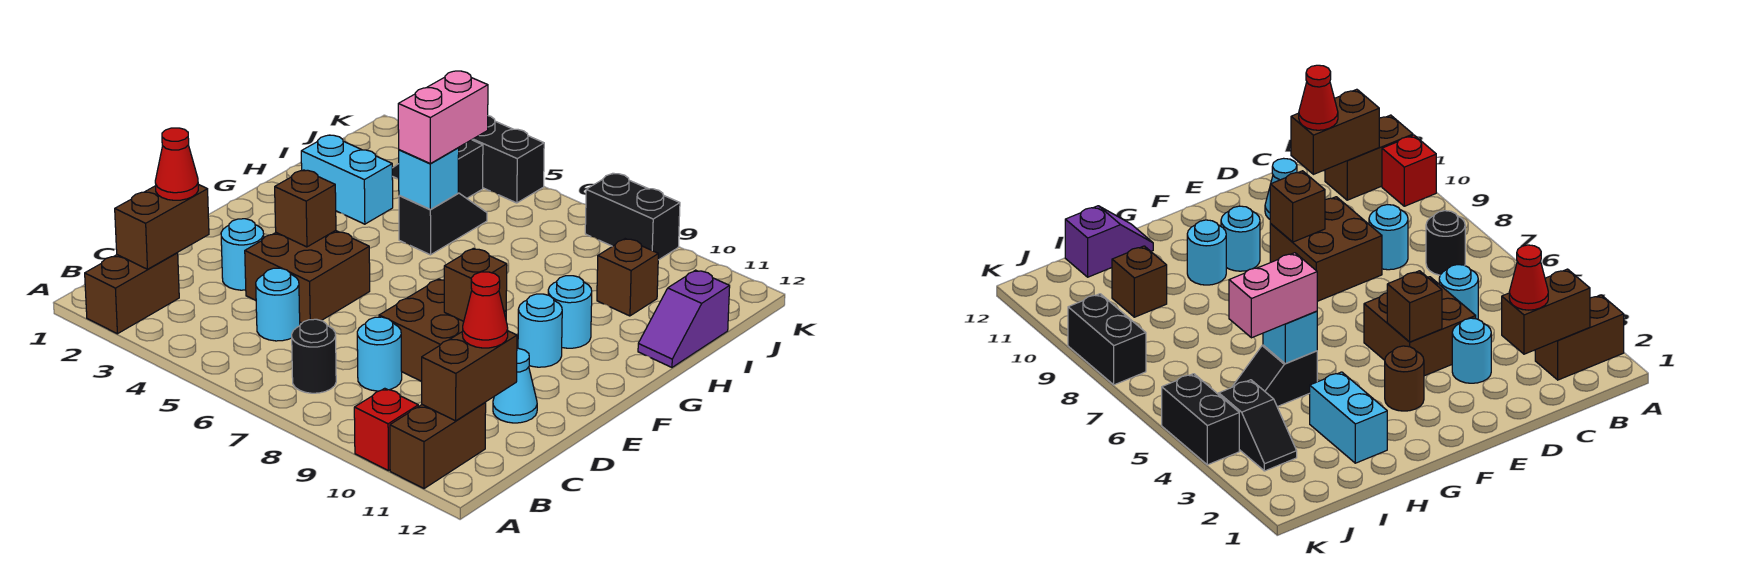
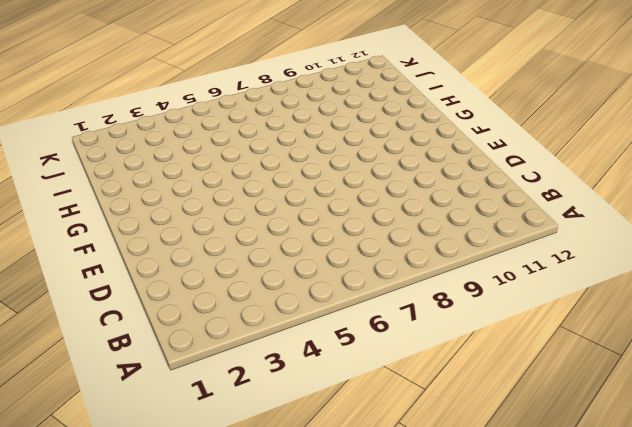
none -> brown brick A2:B2 level 1
none -> red brick A10 level 1
none -> brown brick A11:B11 level 1

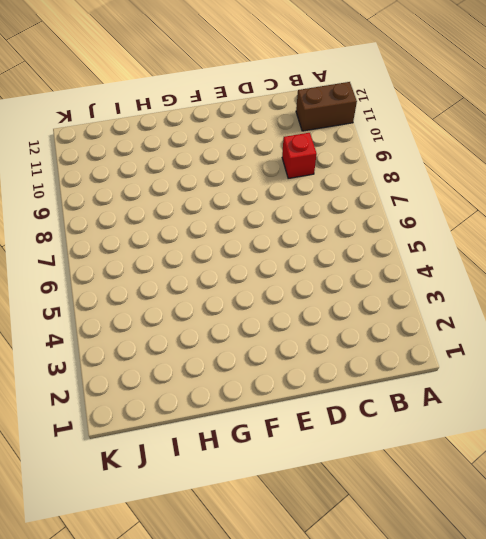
red brick C9 level 1 -> red brick A10 level 1
none -> brown brick A2:B2 level 1
none -> black round brick B7 level 1
none -> cyan round brick C5 level 1

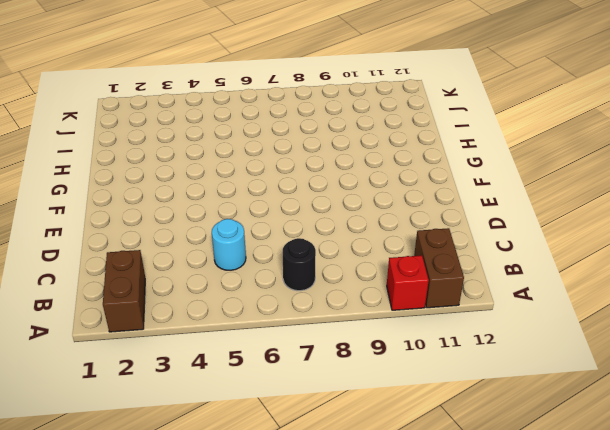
none -> cyan round brick C8 level 1
none -> cyan round brick D3 level 1
none -> brown brick D4:E5 level 1

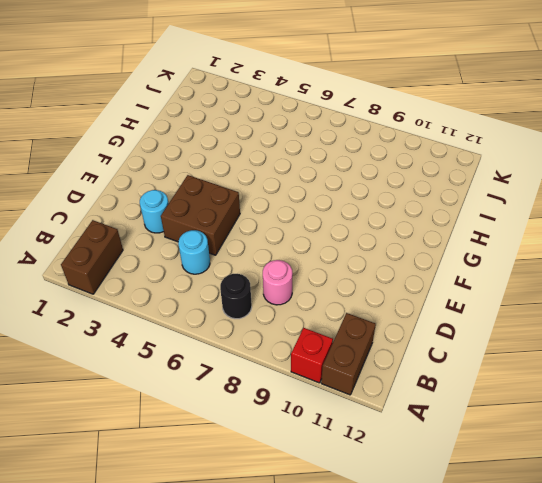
pink round brick C8 level 1 -> cyan round brick C8 level 1
none -> brown brick D8:E9 level 1
none -> cyan cone D11 level 1
none -> brown round brick F3 level 1

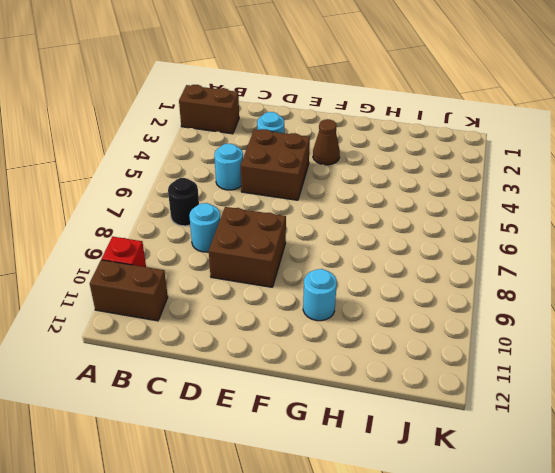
brown cone F3 level 1 -> brown round brick F3 level 1
none -> cyan cone D11 level 1
none -> cyan round brick F10 level 1
none -> cyan brick H2:H3 level 1

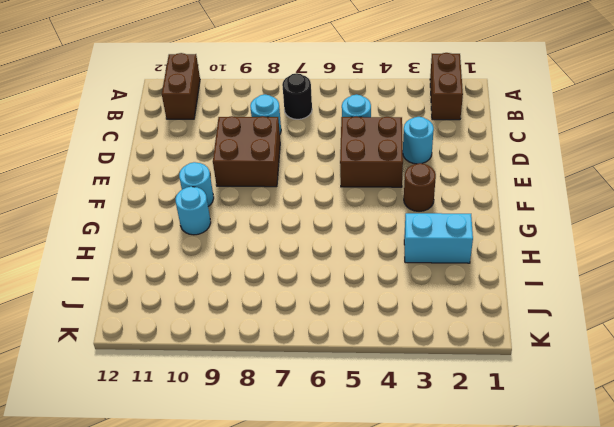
none -> red brick A10 level 1
none -> cyan cone D11 level 1
none -> black slope H5:I5 level 1 top H

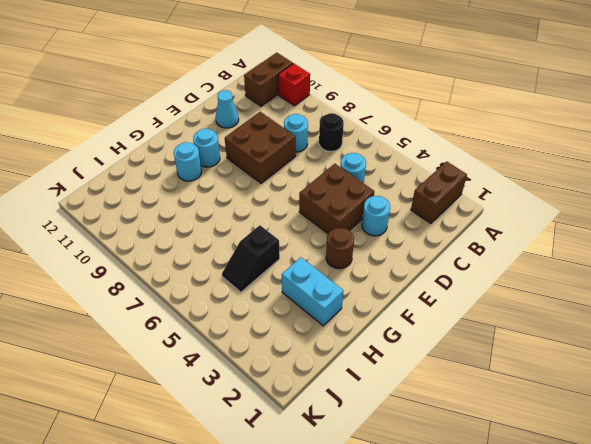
none -> purple slope H12:I12 level 1 top I
none -> brown brick I10 level 1
none -> black slope J3:J4 level 1 top 4

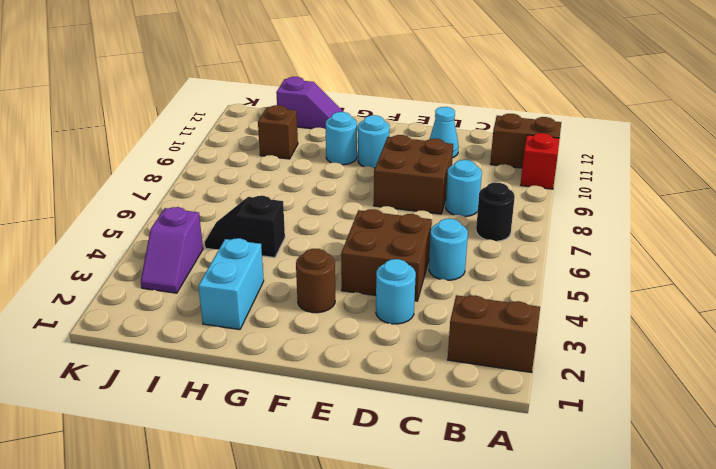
purple slope J3:J4 level 1 top 4 -> black slope J3:J4 level 1 top 4
none -> black brick K4:K5 level 1
none -> black brick K8:K9 level 1
none -> brown brick B2:C2 level 2

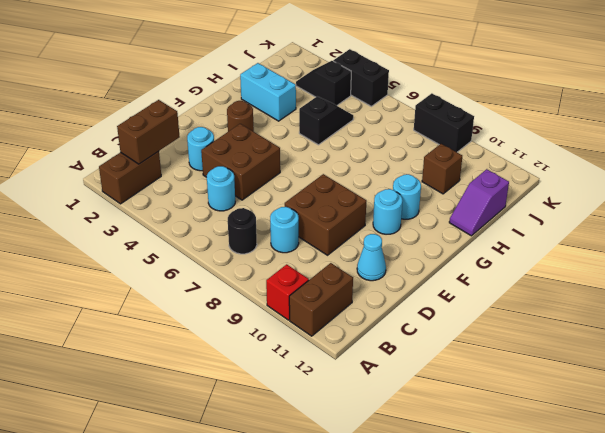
none -> brown brick B11:C11 level 2
none -> brown brick E4 level 2
none -> brown brick E9 level 2

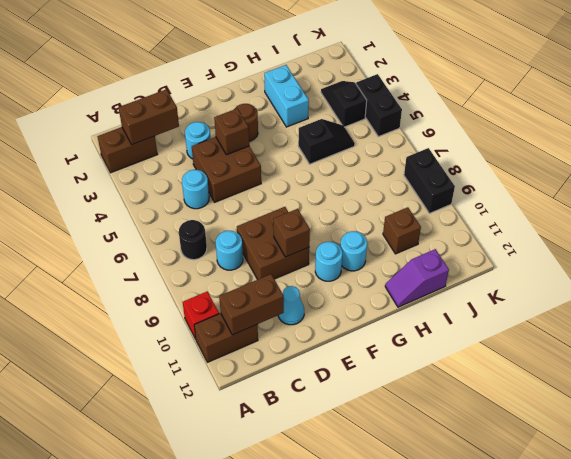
none -> cyan brick H5 level 2
none -> red cone C2 level 3
none -> red cone C11 level 3

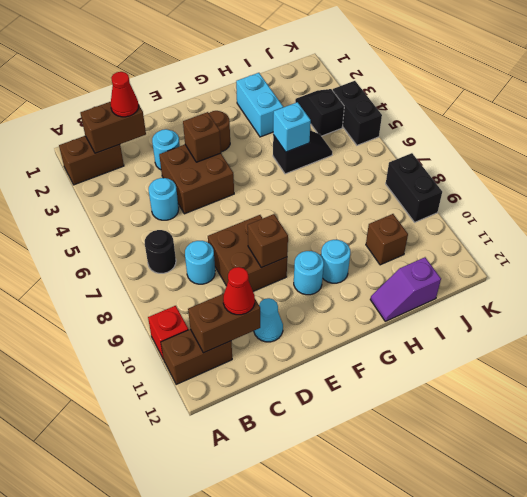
none -> pink brick H5:I5 level 3

